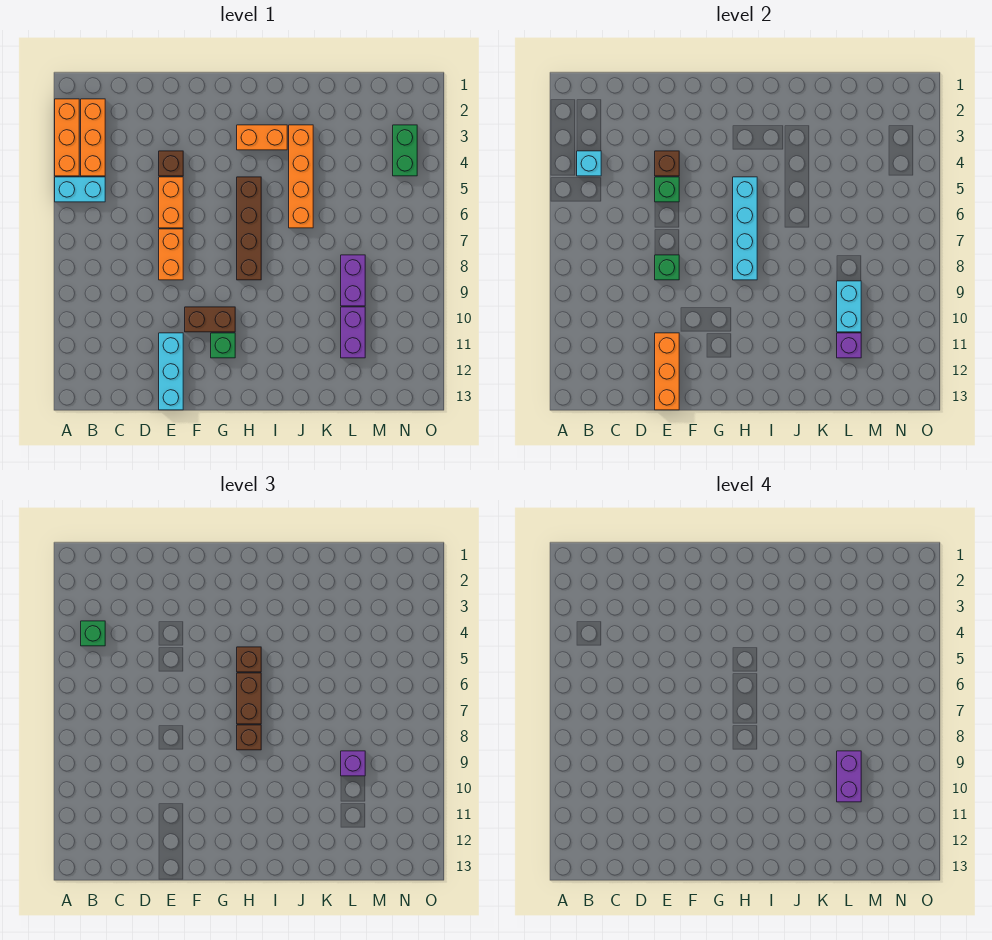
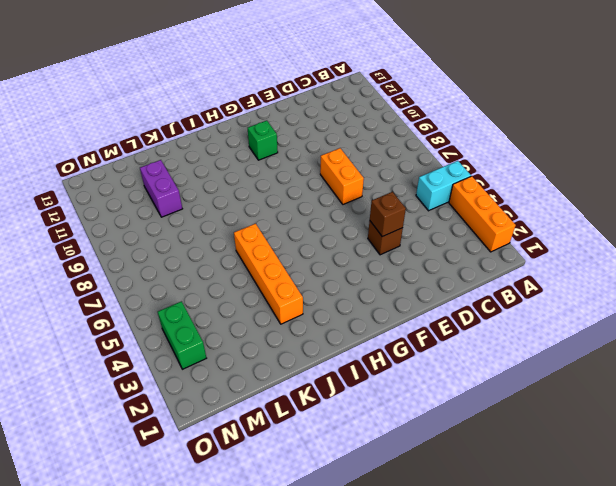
none -> orange brick B2:B4 level 1
none -> orange brick E5:E6 level 1
none -> cyan brick E11:E13 level 1

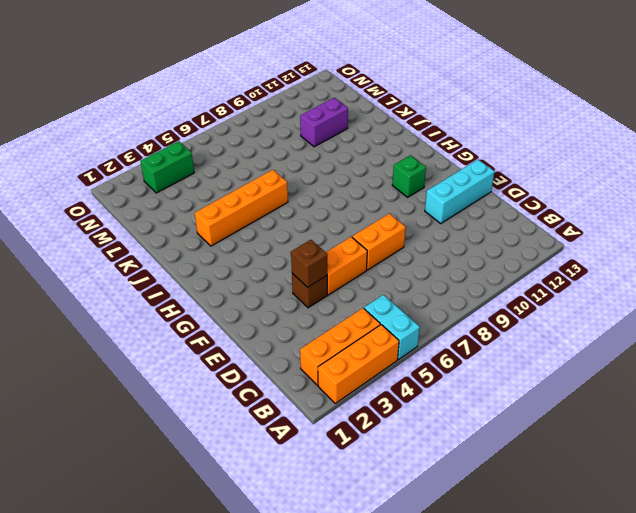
none -> brown brick F10:G10 level 1
none -> orange brick H3:I3 level 1
none -> brown brick H5:H8 level 1

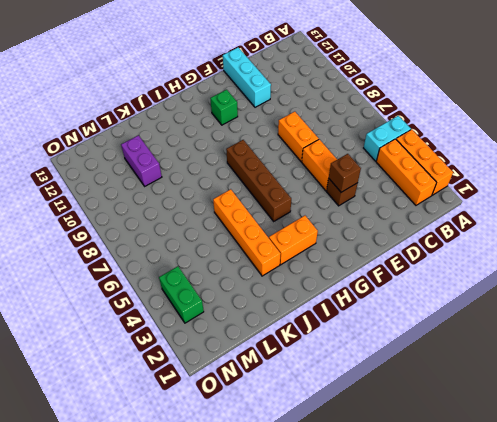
none -> brown brick F10:G10 level 1
none -> purple brick L8:L9 level 1
none -> cyan brick B4 level 2

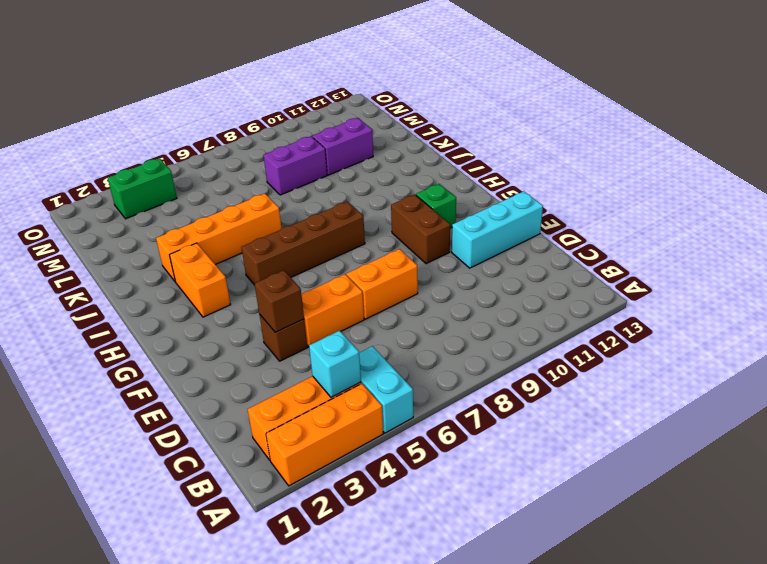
none -> green brick E5 level 2
none -> green brick E8 level 2
none -> orange brick E11:E13 level 2

